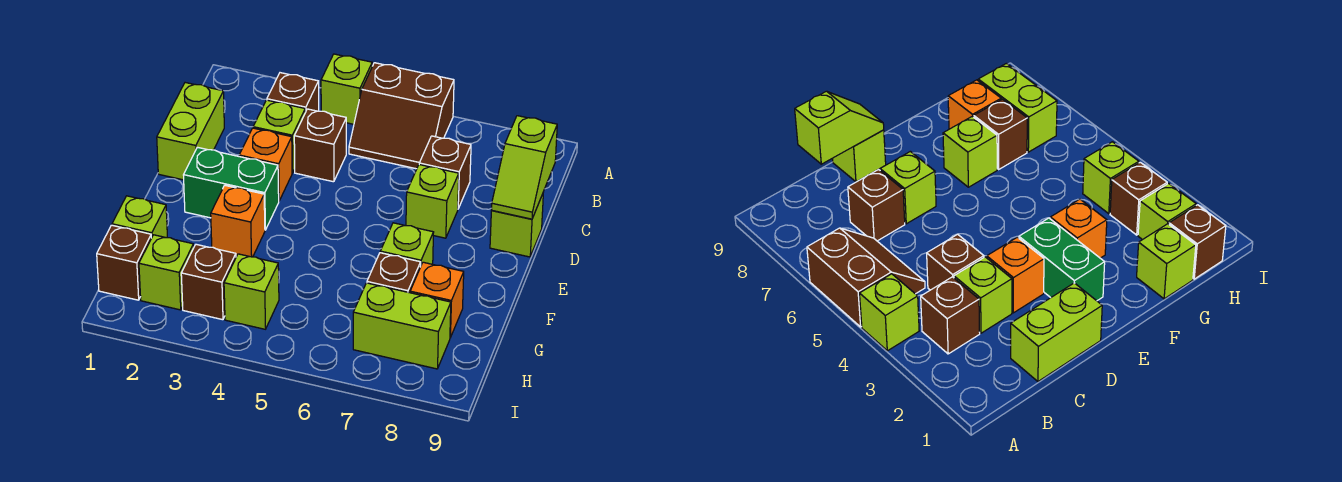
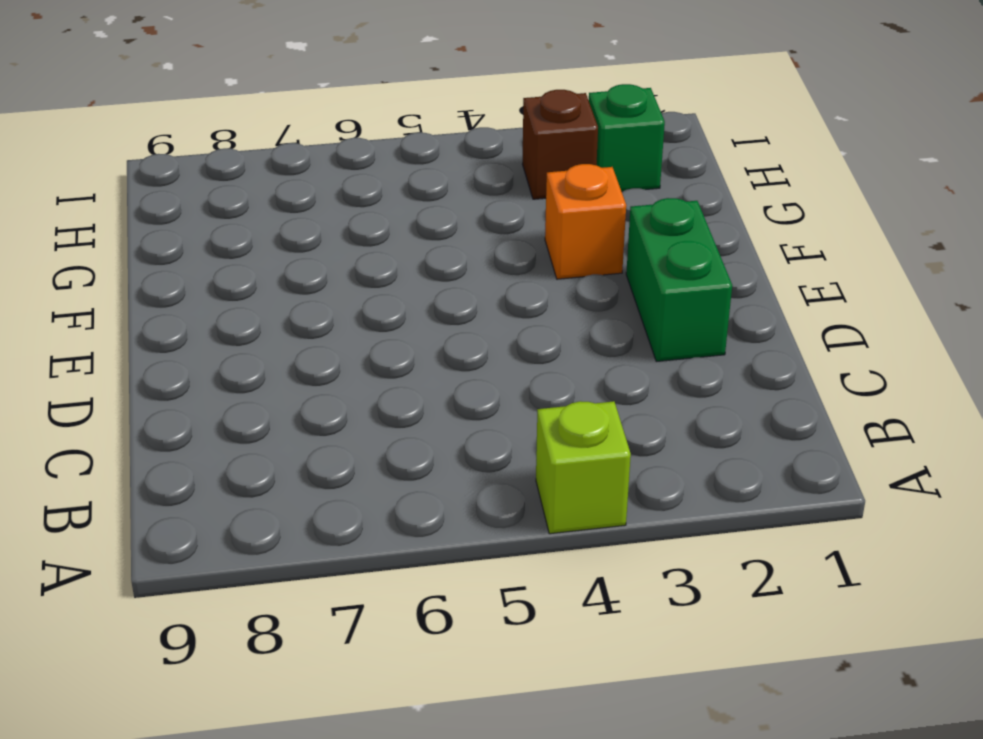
green brick D2:E2 level 1 -> green brick E2:E3 level 1
green brick H2 level 1 -> lime brick H2 level 1
none -> brown slope A5:B6 level 1 top A
none -> brown brick B3 level 1
none -> lime brick C1:D1 level 1

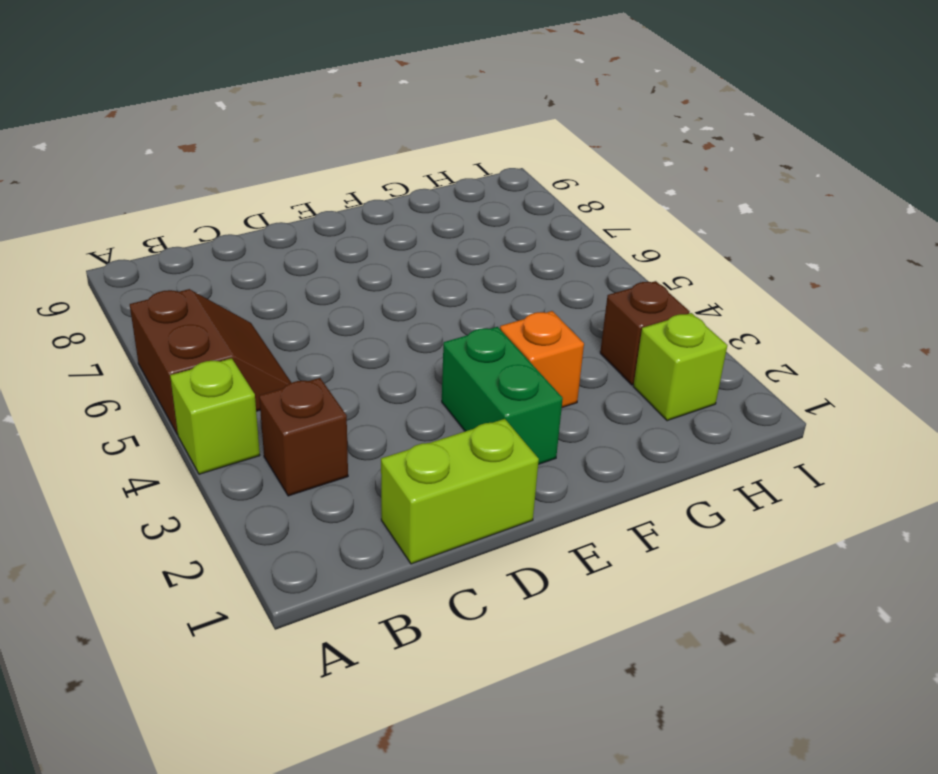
none -> lime brick C3 level 1
none -> brown brick C4 level 1
none -> brown brick C7 level 1

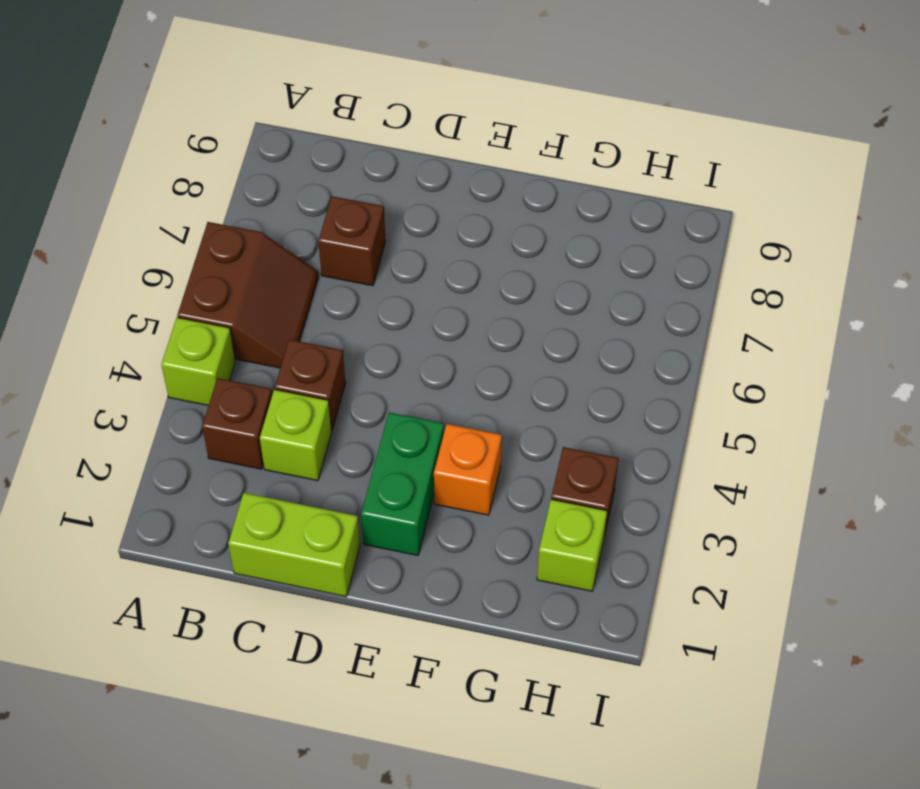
none -> orange brick D3 level 1
none -> lime brick D7 level 1
none -> lime brick D9 level 1

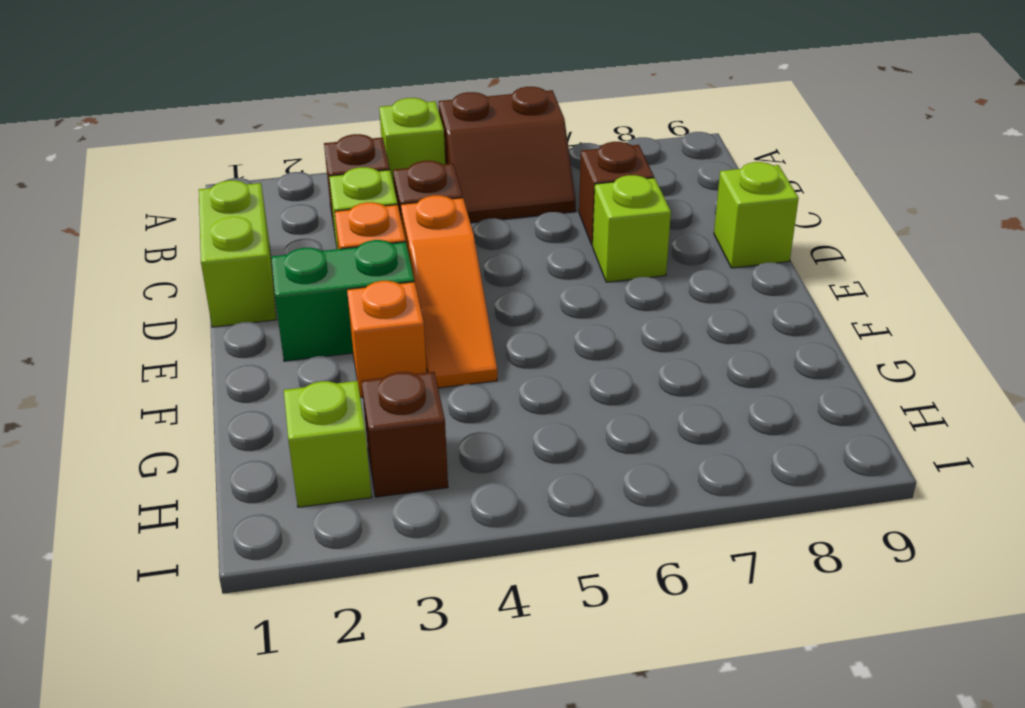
orange slope D4:F4 level 1 top D -> none
none -> lime brick F7 level 1
none -> lime brick G1 level 1
none -> brown brick G7 level 1

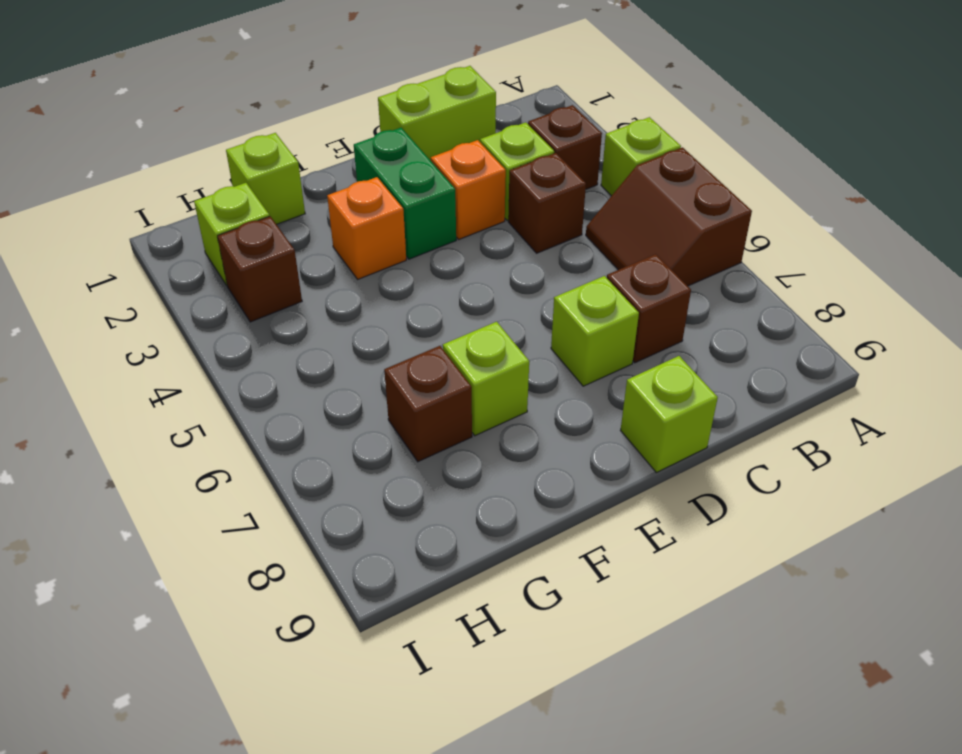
none -> orange brick G8 level 1
none -> brown brick H1 level 1
none -> lime brick H4 level 1

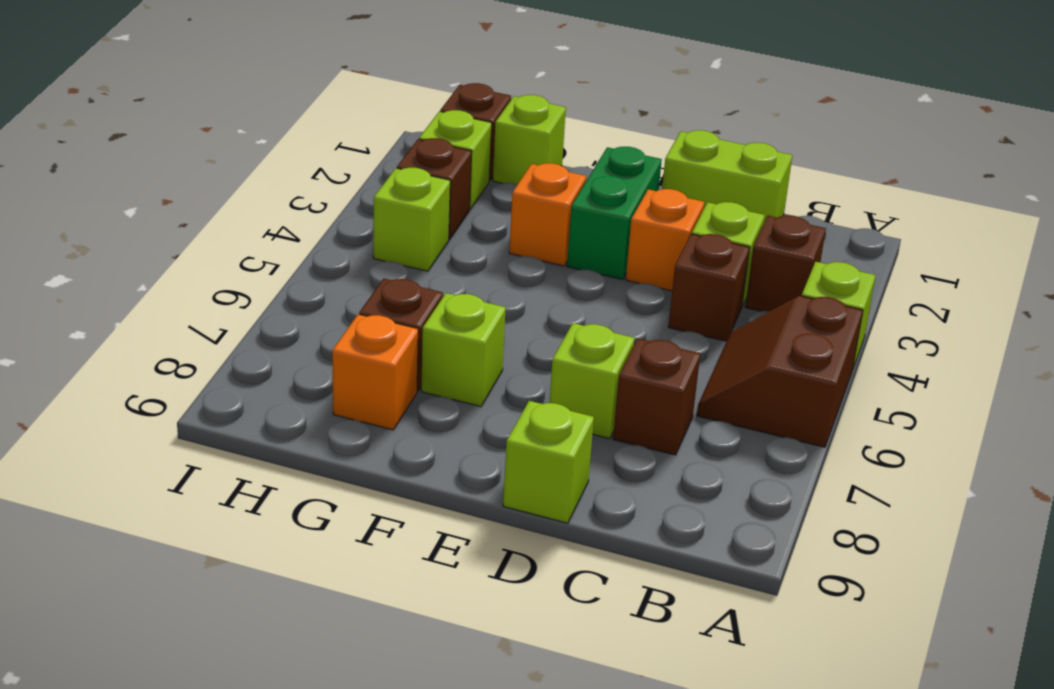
none -> lime brick H7:H8 level 1
none -> lime slope C9:D9 level 2 top C

